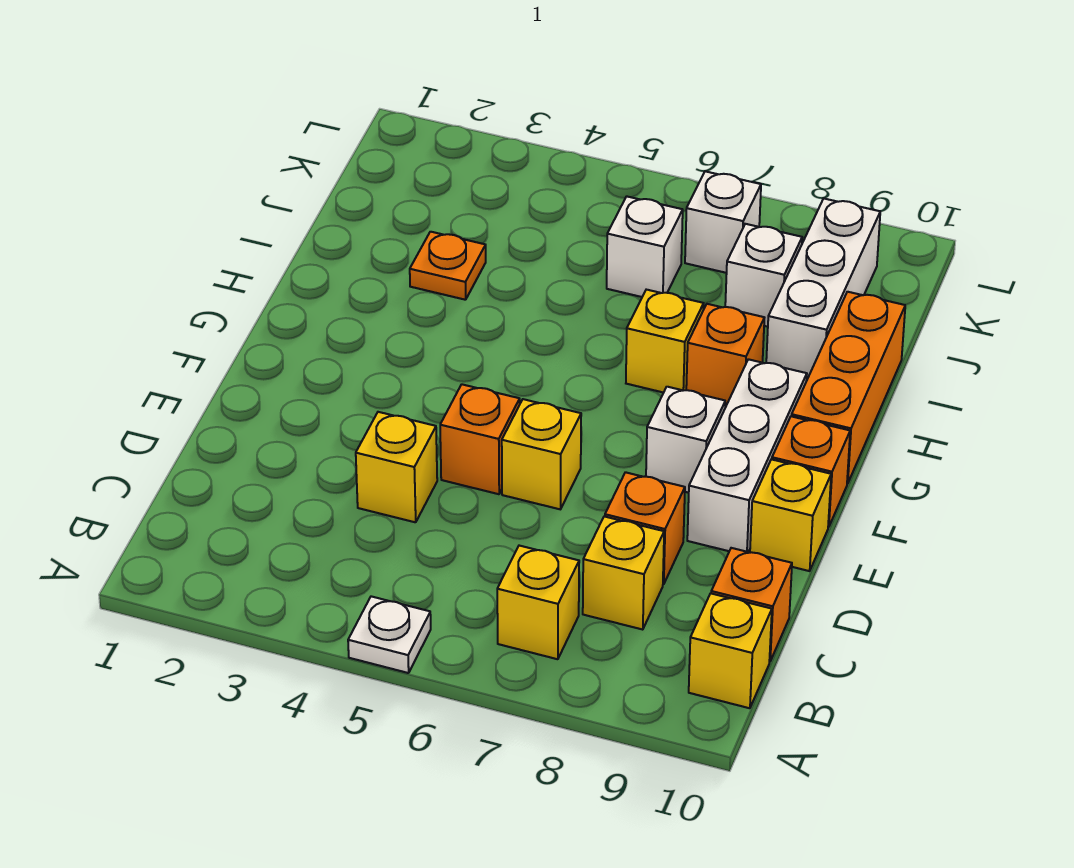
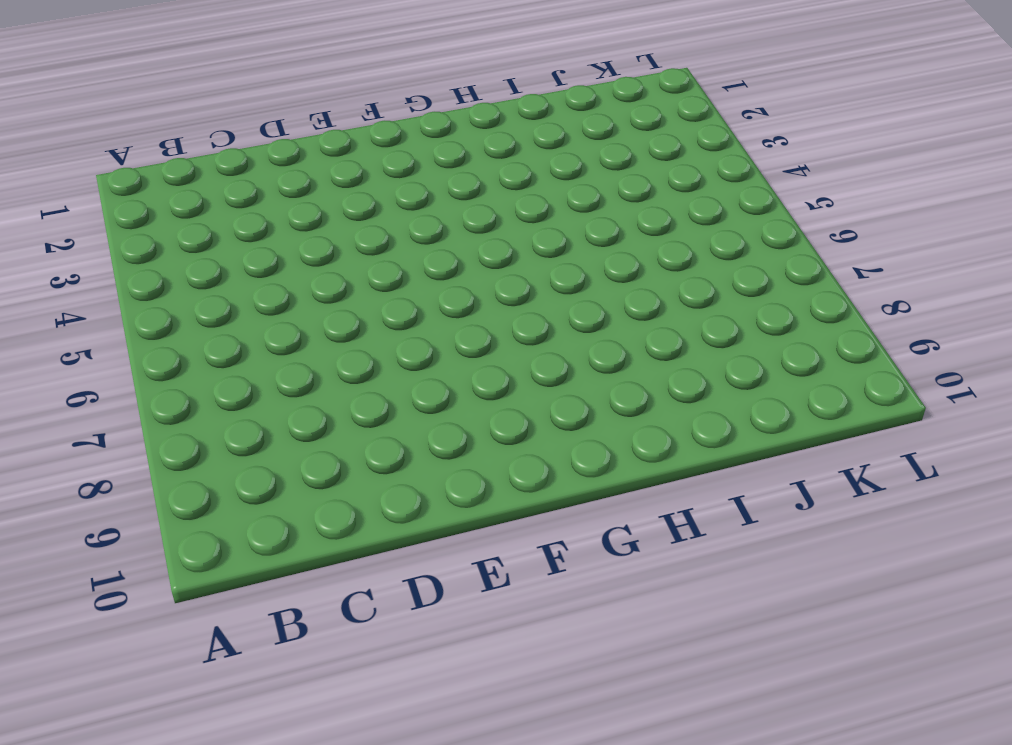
none -> white plate A5 level 1
none -> yellow brick B7 level 1
none -> yellow brick B10 level 1

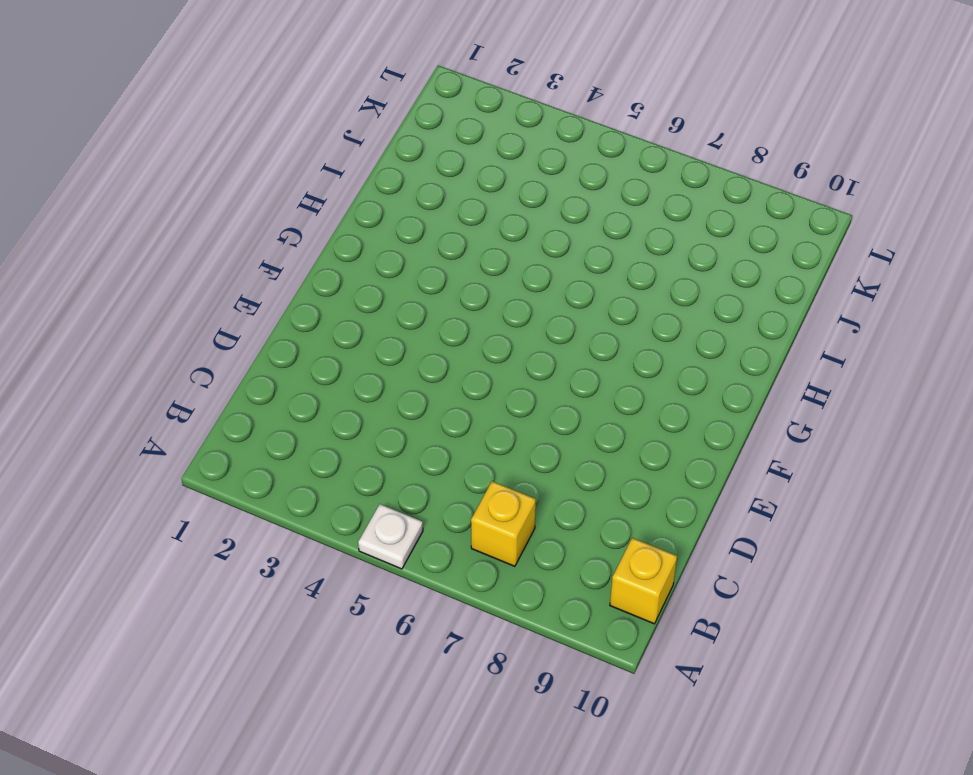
none -> yellow brick C8 level 1
none -> orange brick C10 level 1
none -> yellow brick D4 level 1

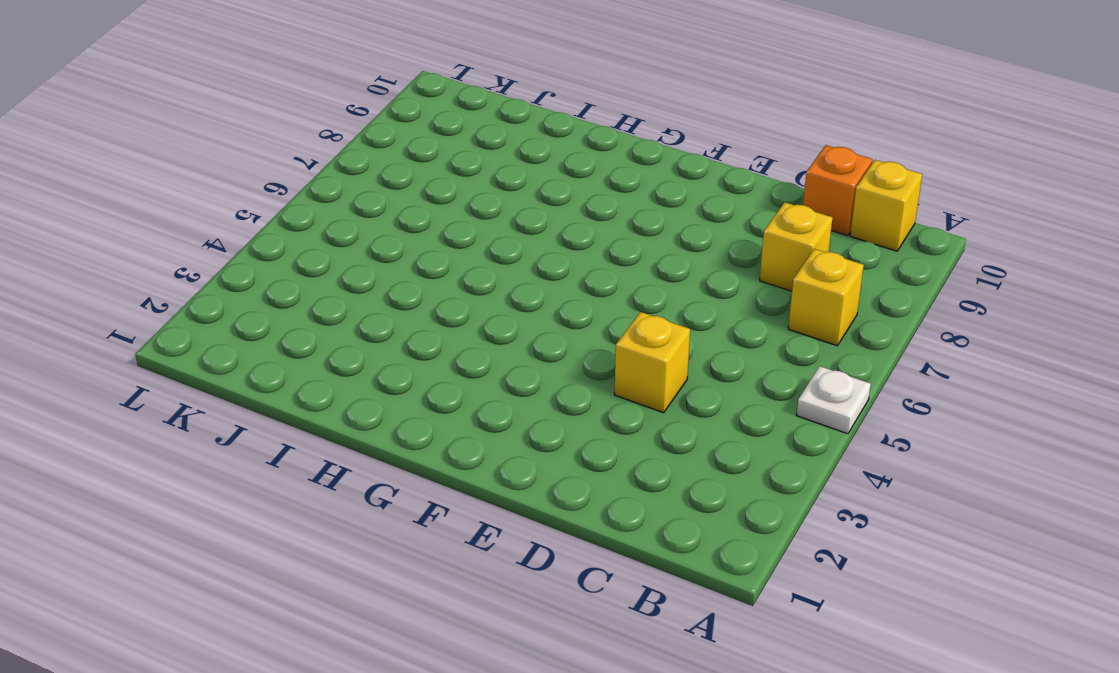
none -> orange brick D8 level 1
none -> orange brick E5 level 1
none -> yellow brick E6 level 1

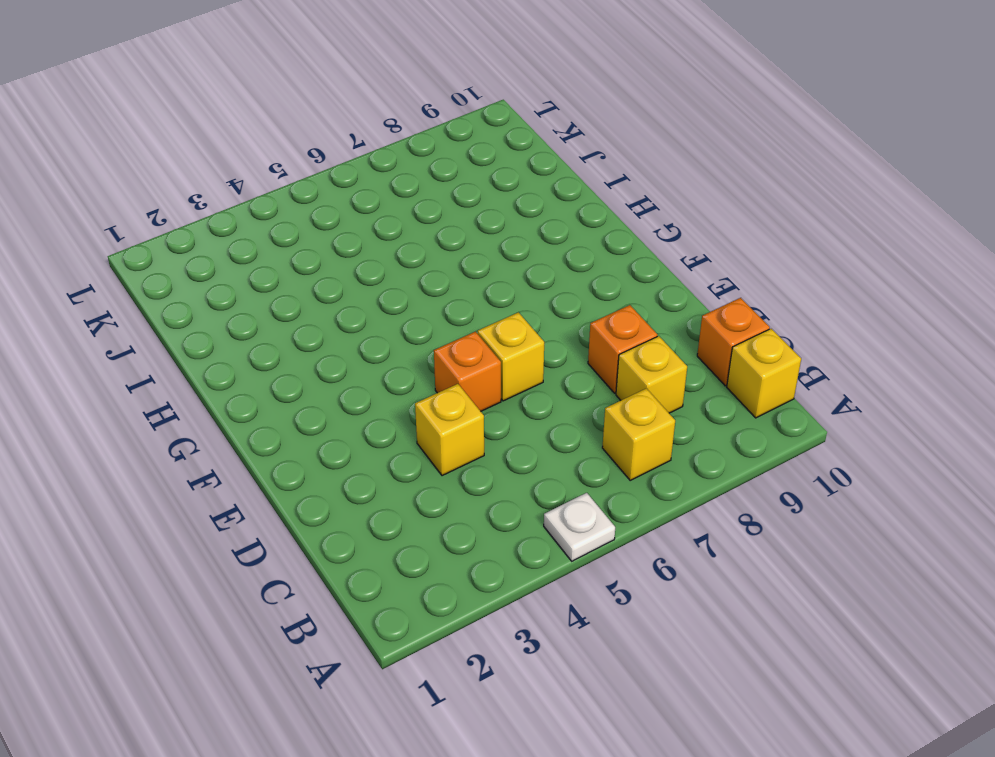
none -> white brick E9:G9 level 1
none -> yellow brick E10 level 1
none -> white brick F8 level 1

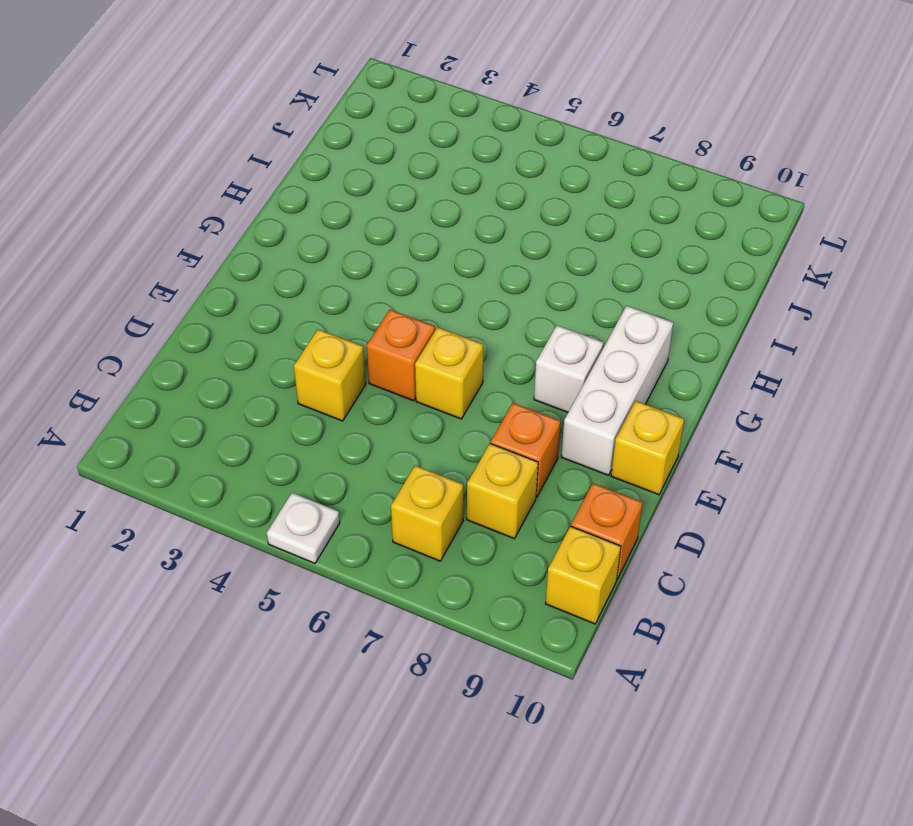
none -> orange brick F10 level 1
none -> orange brick G10:I10 level 1
none -> yellow brick H7 level 1

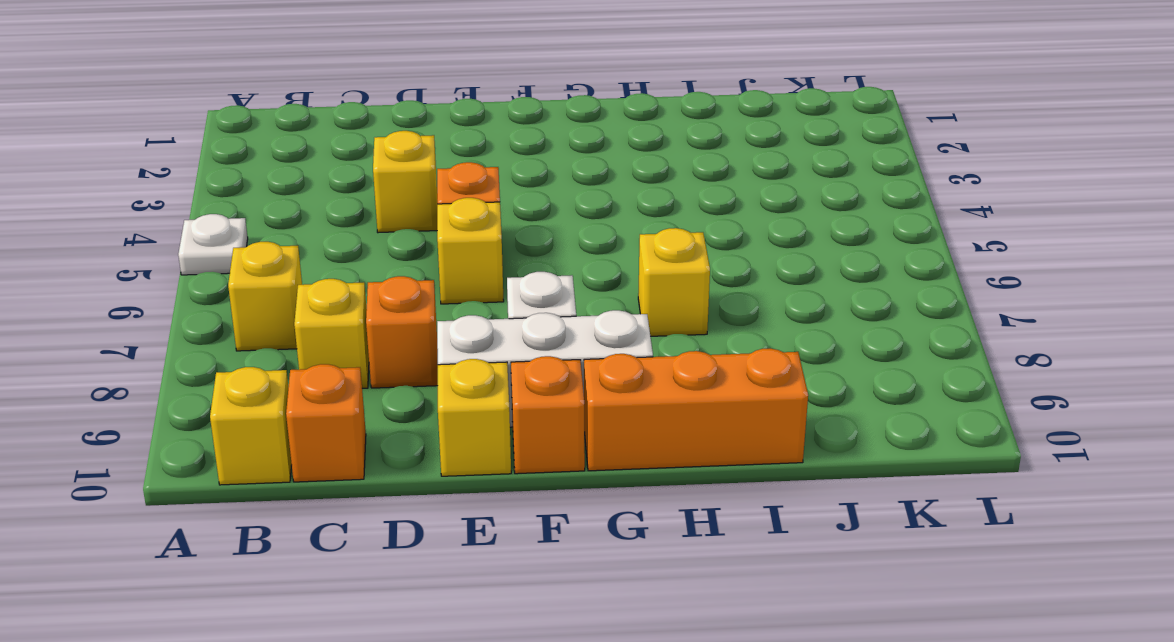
none -> orange brick H8 level 1
none -> orange plate I3 level 1
none -> white brick I9:K9 level 1

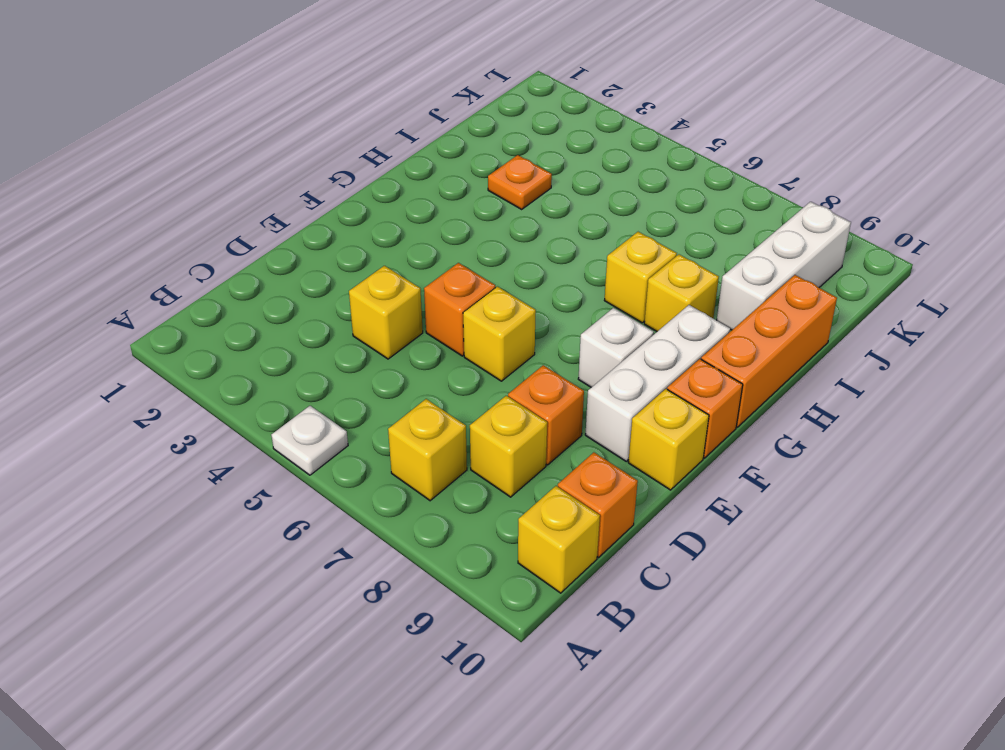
yellow brick H8 level 1 -> orange brick H8 level 1
none -> white brick J6 level 1
none -> white brick J8 level 1
none -> white brick K7 level 1

